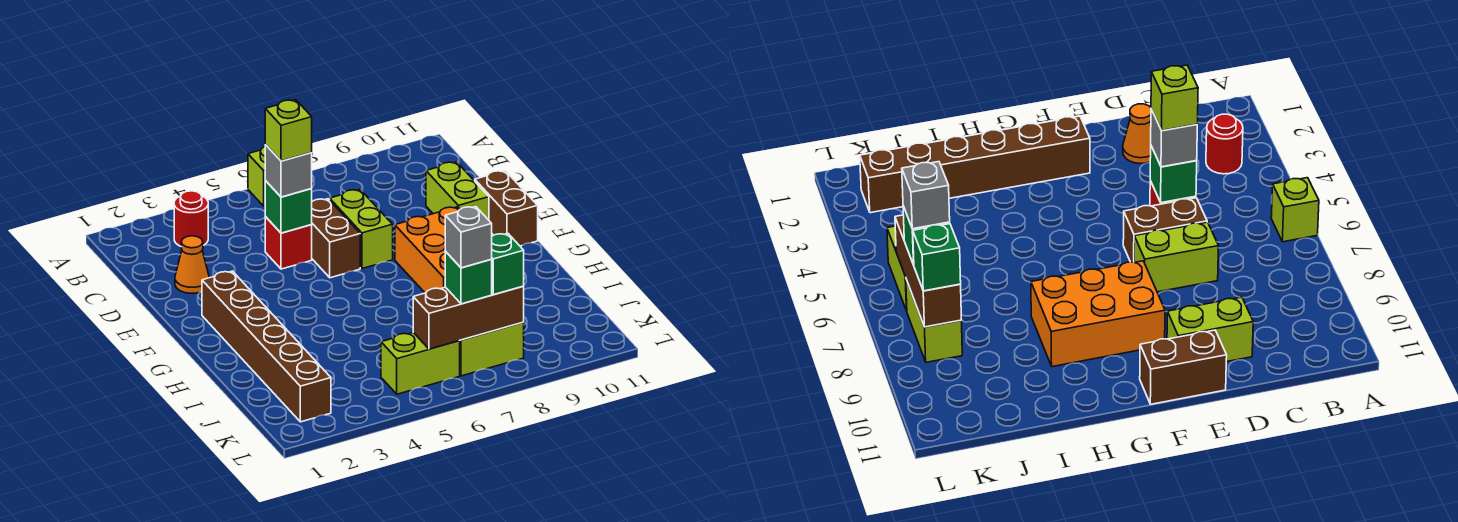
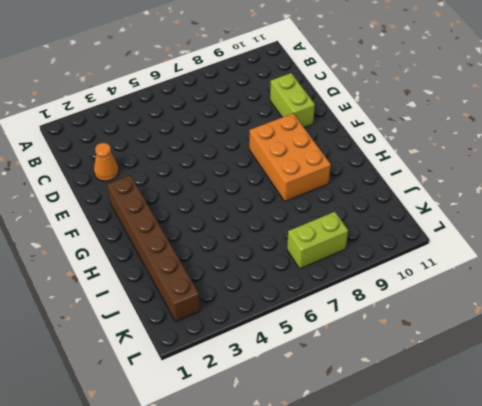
none -> lime brick A6 level 1
none -> red round brick B3 level 1
none -> red brick D5 level 1

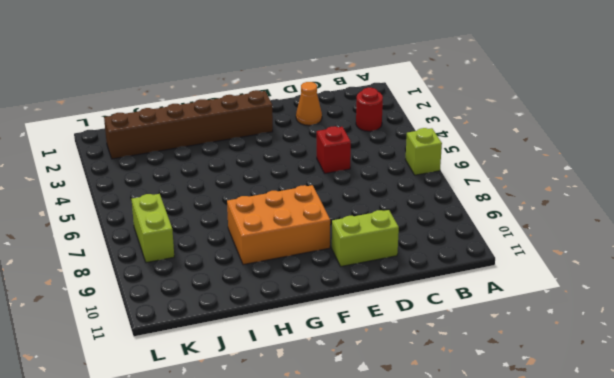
none -> brown brick D6:E6 level 1
none -> lime brick D7:E7 level 1
none -> brown brick E11:F11 level 1

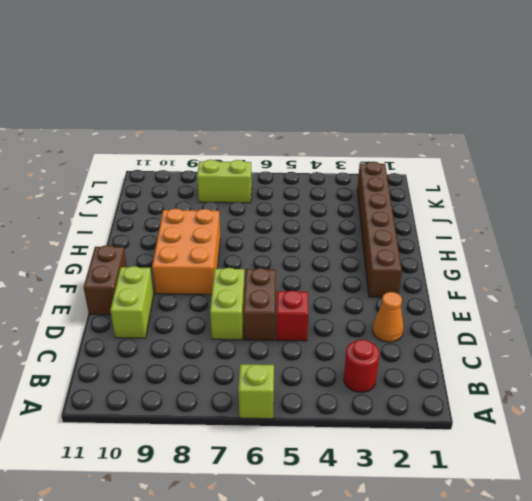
none -> lime brick K5:K6 level 1
none -> green brick D5 level 2
none -> brown brick K6:K8 level 2

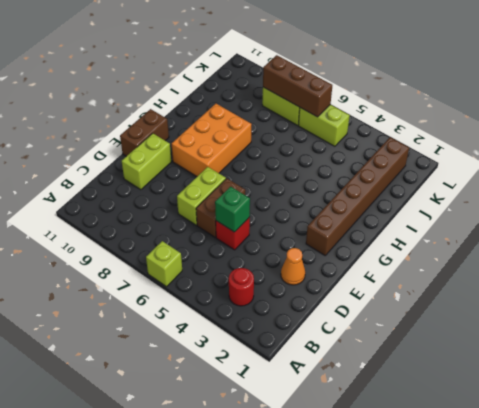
none -> grey brick D5 level 3
none -> green brick K7 level 3
none -> green brick K8 level 3

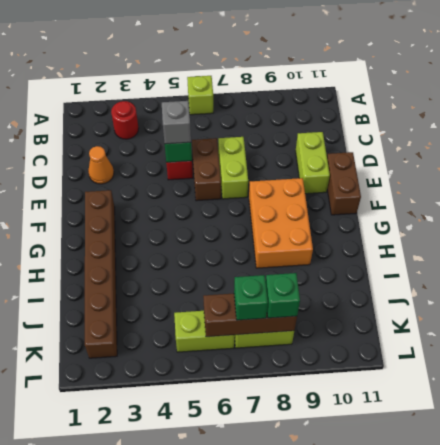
none -> lime brick D5 level 4
none -> grey brick K7 level 4

